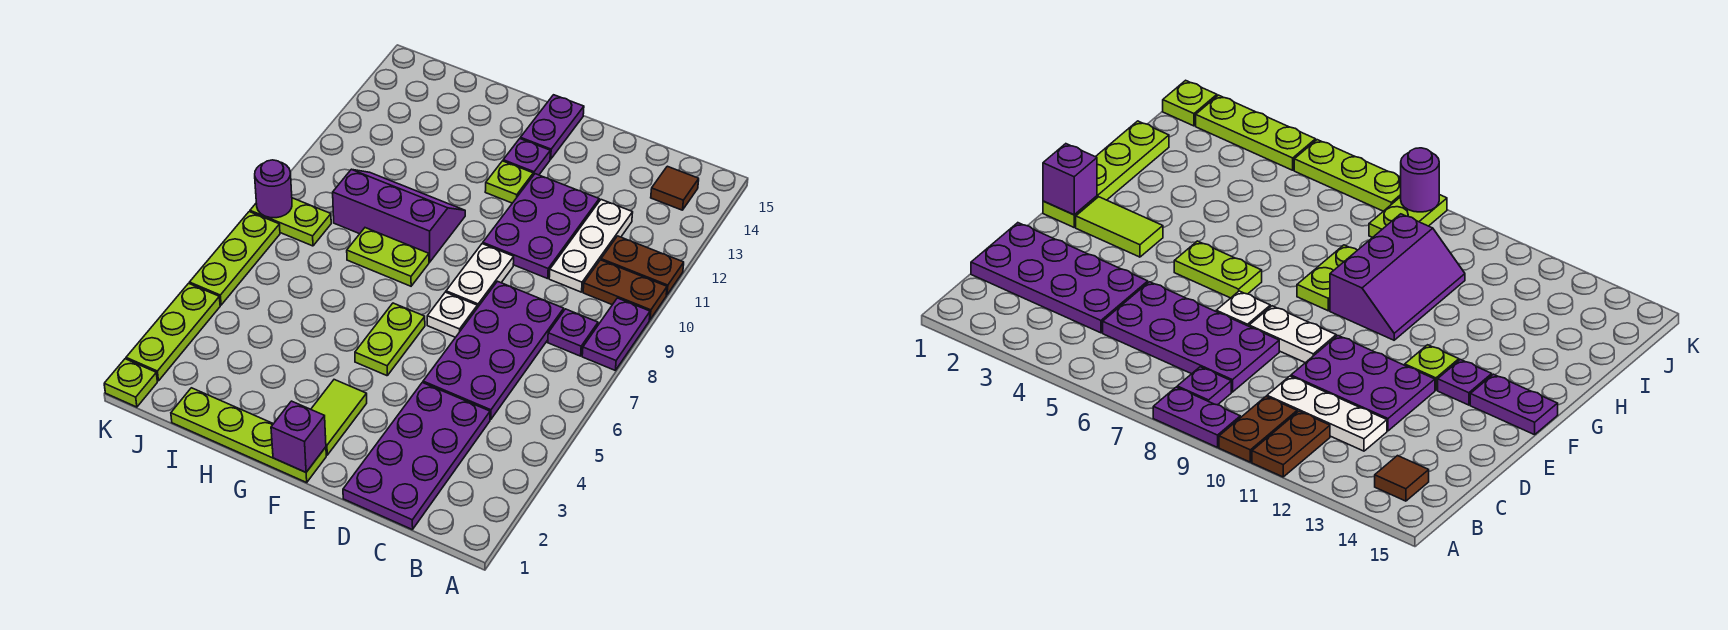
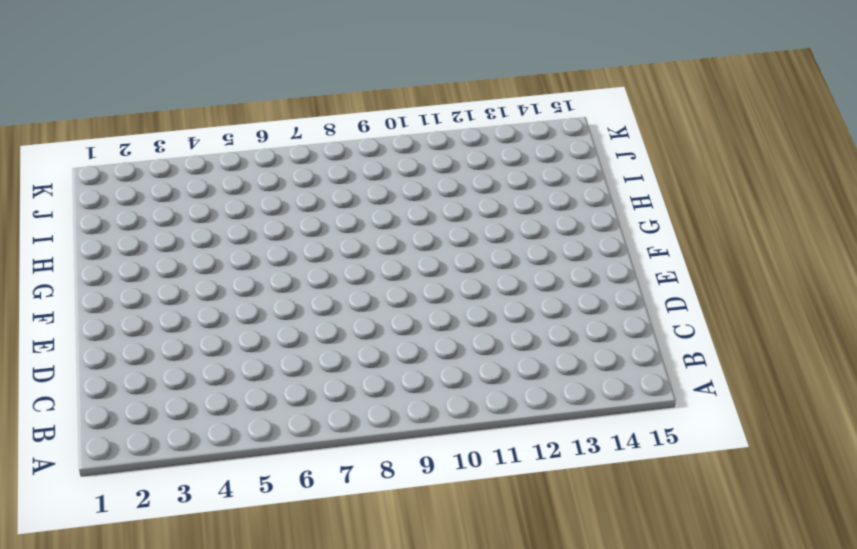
none -> purple plate A8:A9 level 1
none -> brown plate A10:B10 level 1
none -> brown plate A11:B11 level 1

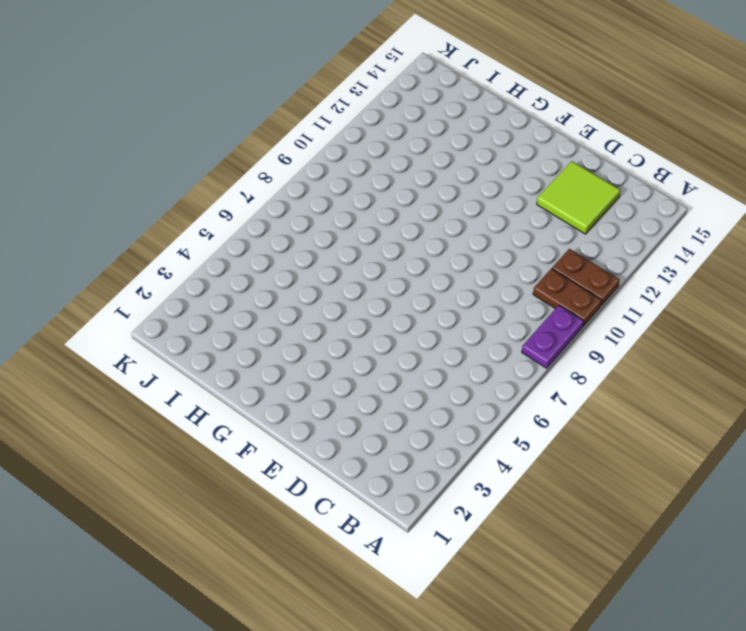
lime tile C13:D14 level 1 -> none
none -> purple plate B8 level 1
none -> brown tile B14 level 1
none -> purple plate C1:D4 level 1

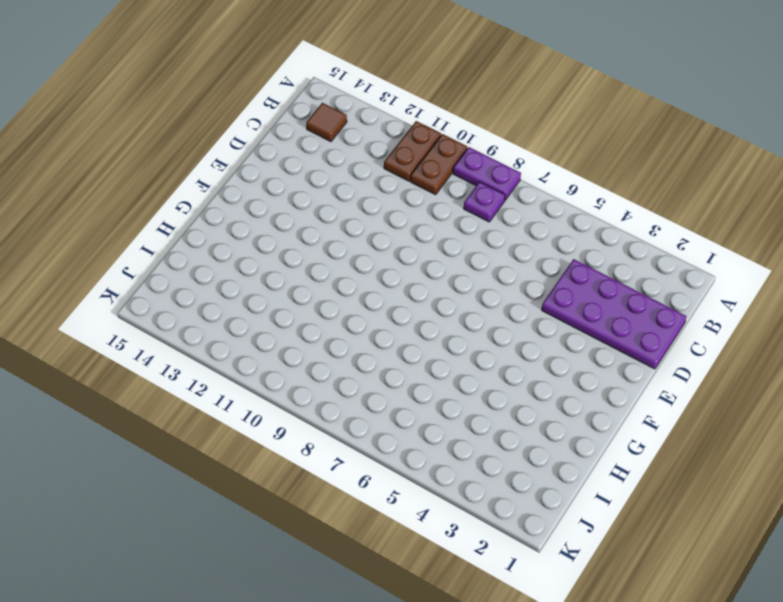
none -> purple plate C5:D8 level 1
none -> white plate C10:C12 level 1
none -> purple plate D10:E12 level 1

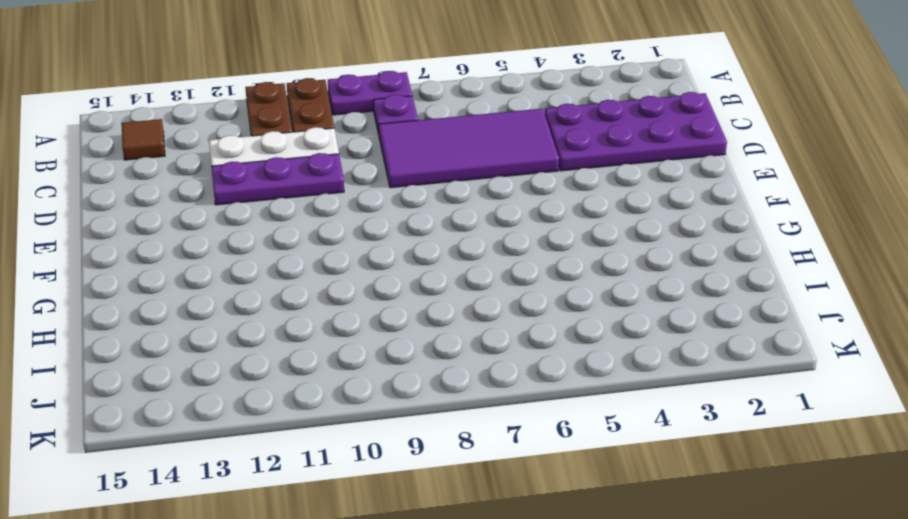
purple tile C5:D8 level 1 -> purple plate C5:D8 level 1
purple plate D10:D12 level 1 -> purple plate D10:E12 level 1
none -> white plate E7 level 1
none -> white plate E8:E9 level 1
none -> lime plate F1:I1 level 1

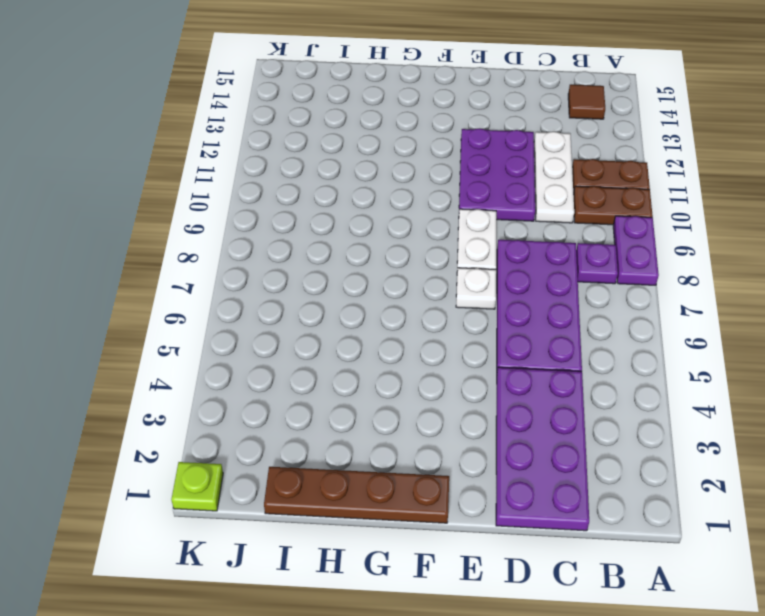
brown plate F1:I1 level 1 -> lime plate F1:I1 level 1
none -> lime tile F2:F3 level 1
none -> lime plate F5:F6 level 1
none -> lime plate F12 level 1

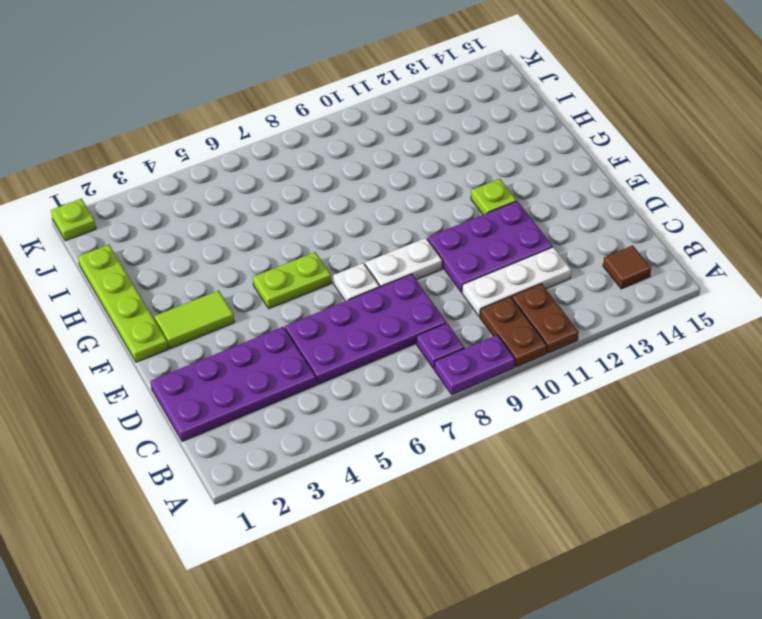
none -> purple plate F13 level 1
none -> purple plate F14:F15 level 1
none -> lime plate G8:H8 level 1

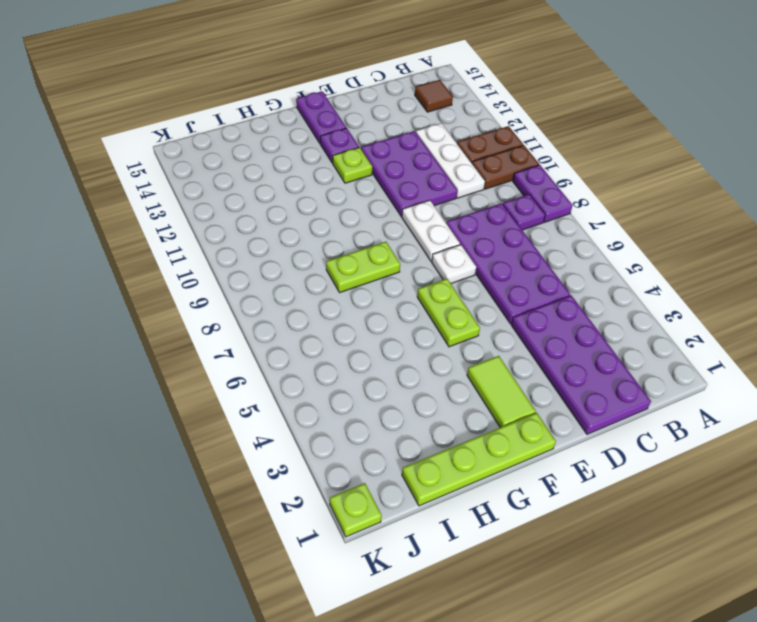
none -> purple slope G9:I10 level 1 top 9
none -> lime plate J8:K8 level 1
none -> lime plate K2:K4 level 1

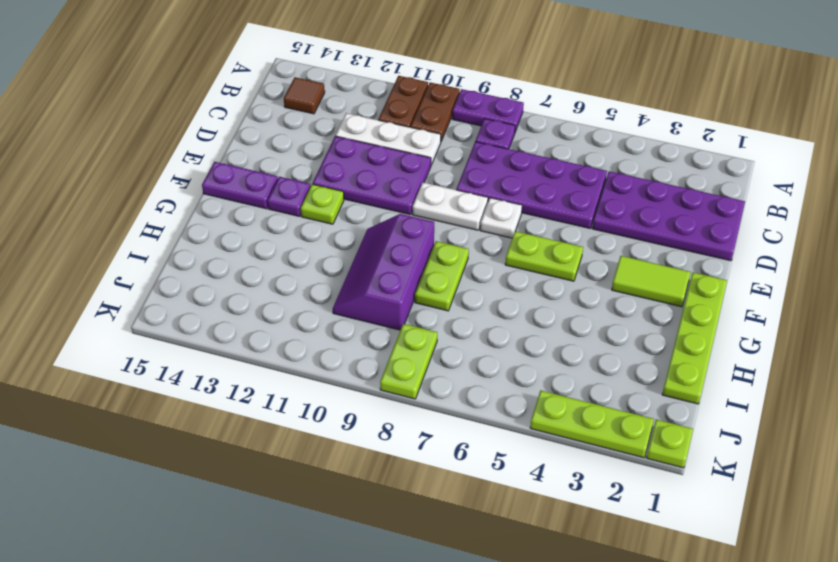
none -> lime plate K5:K7 level 1
none -> purple brick F1 level 2
none -> purple round brick K8 level 2

